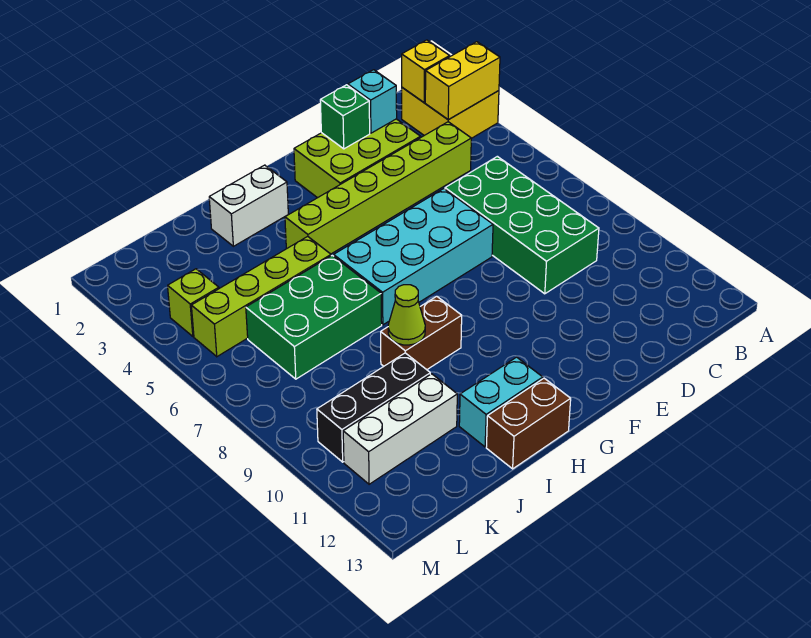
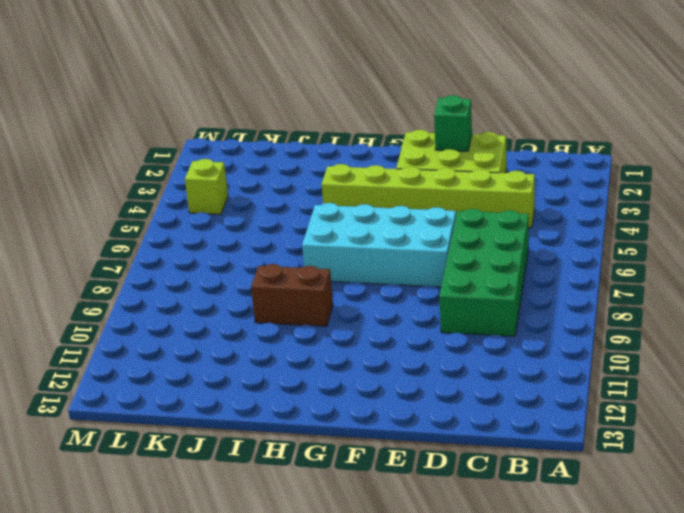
none -> yellow brick A2:B3 level 1
none -> white brick H2:I2 level 1
none -> cyan brick H12:I12 level 1

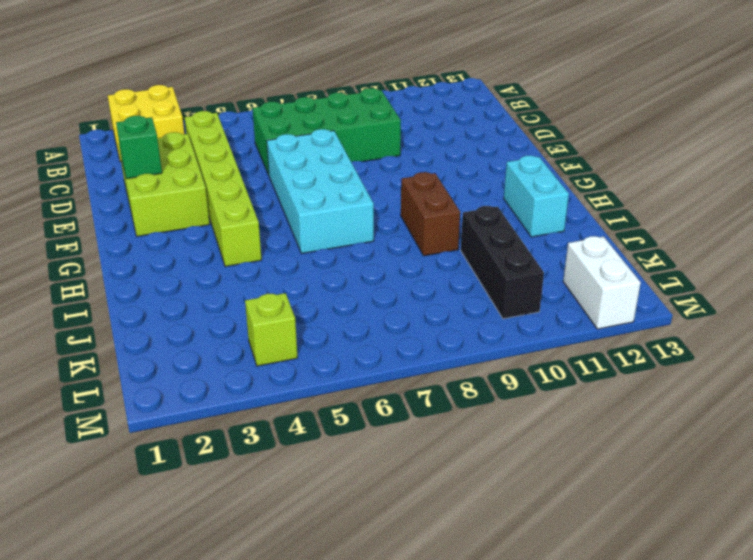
white brick L12:M12 level 1 -> white brick H2:I2 level 1
none -> brown brick H13:I13 level 1
none -> lime brick I5:L5 level 1
none -> green brick I6:K7 level 1

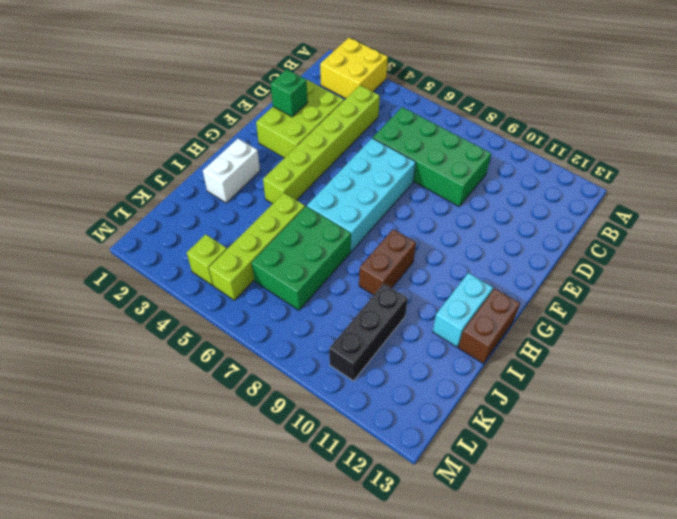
none -> white brick J11:L11 level 1
none -> yellow brick A3:B3 level 2
none -> yellow brick B2 level 2

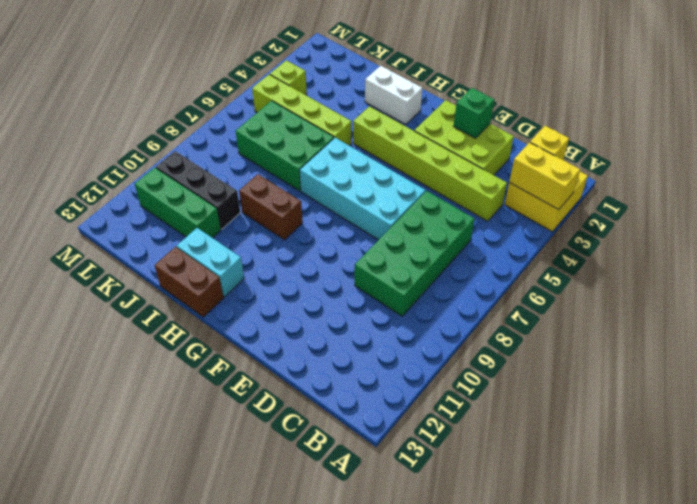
green brick J11:L11 level 1 -> white brick J11:L11 level 1
none -> cyan brick D2 level 2
none -> lime cone I9 level 2

